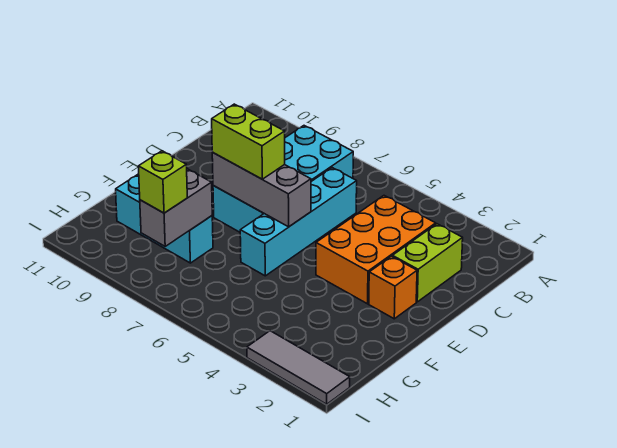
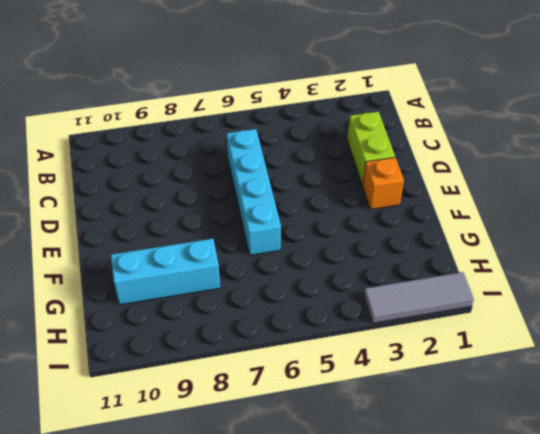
none -> cyan brick B7:E8 level 1
none -> orange brick C3:E4 level 1

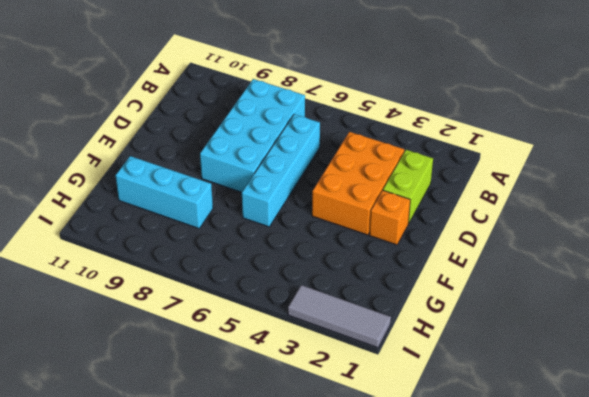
none -> grey brick E6:E8 level 2
none -> grey brick G8:H8 level 2

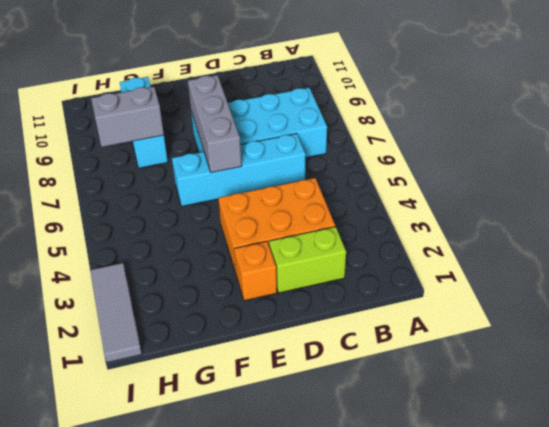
none -> lime brick E7:E8 level 3
none -> lime brick H8 level 3

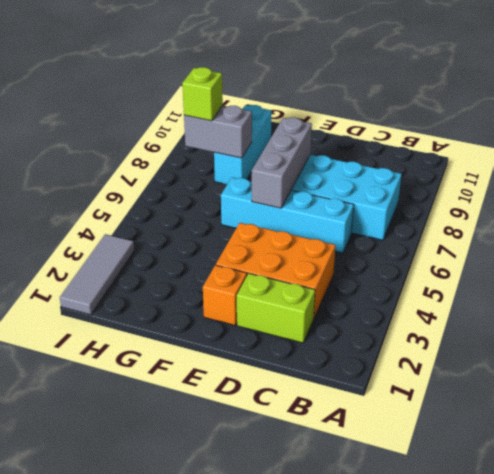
none -> lime brick E7:E8 level 3

